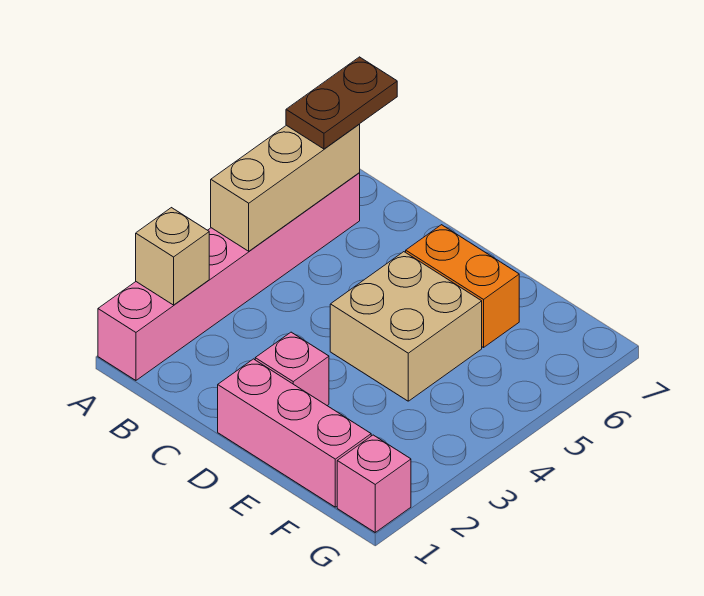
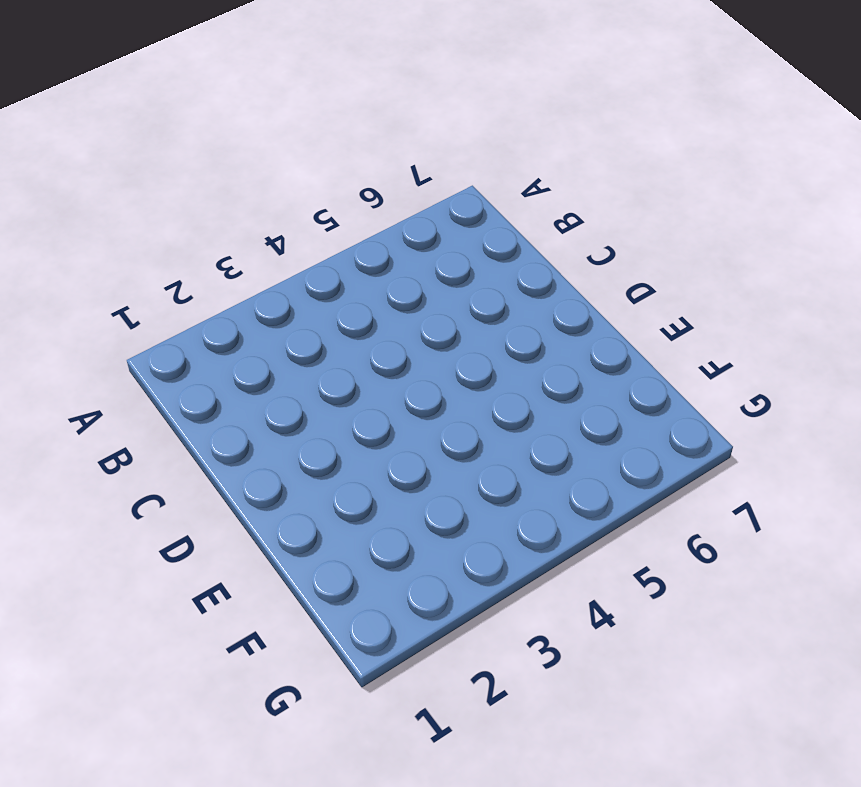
none -> pink brick A1:A6 level 1
none -> pink brick D1:F1 level 1

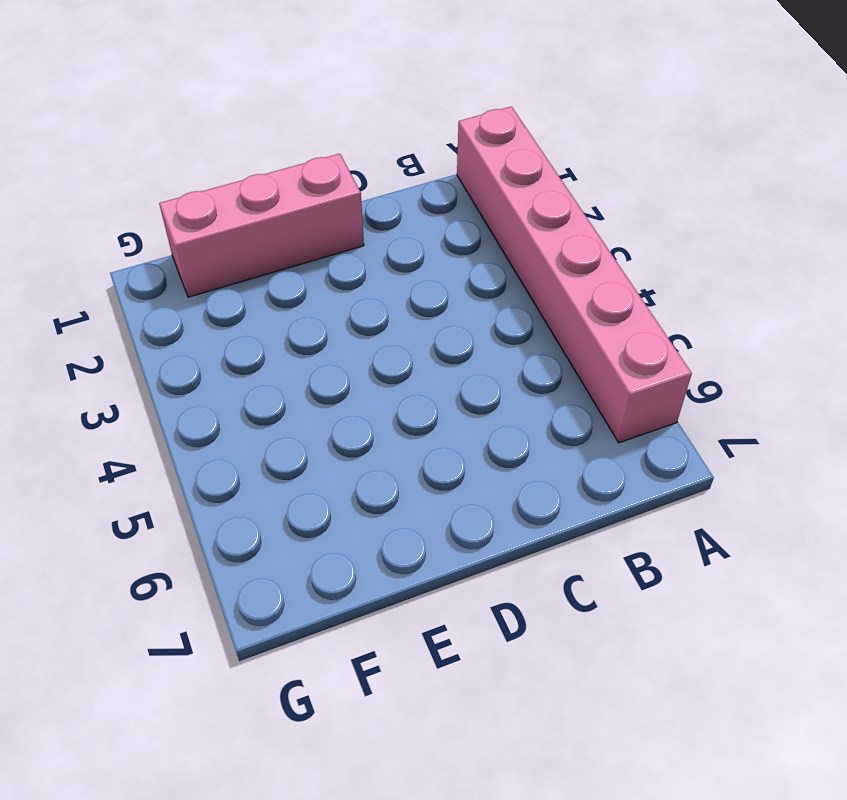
none -> pink brick D2 level 1
none -> tan brick D4:E5 level 1

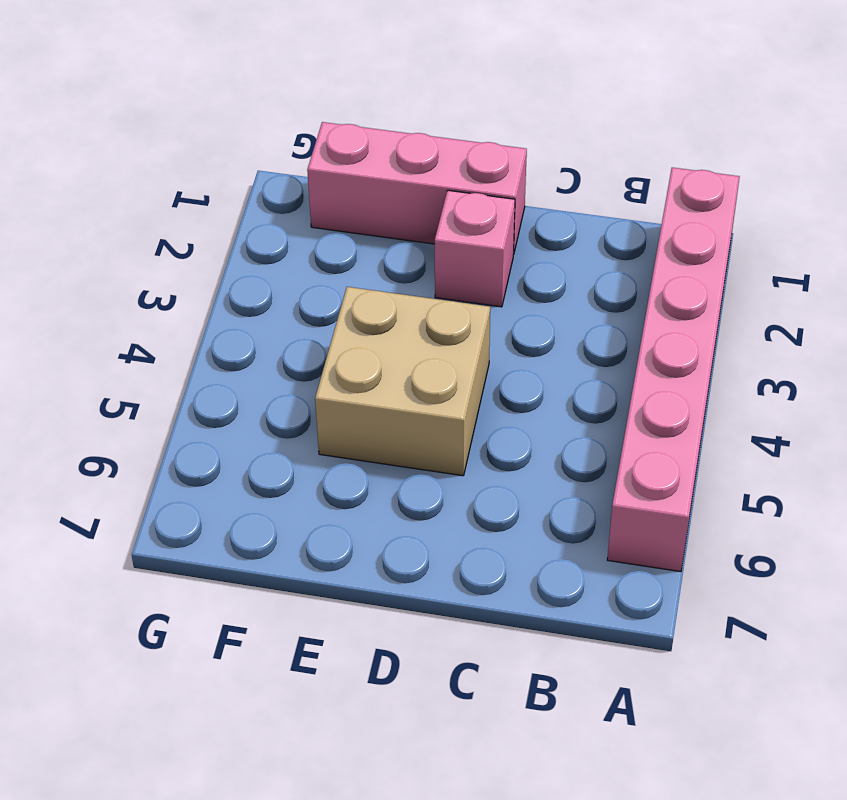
none -> orange brick D6:E6 level 1
none -> pink brick G1 level 1

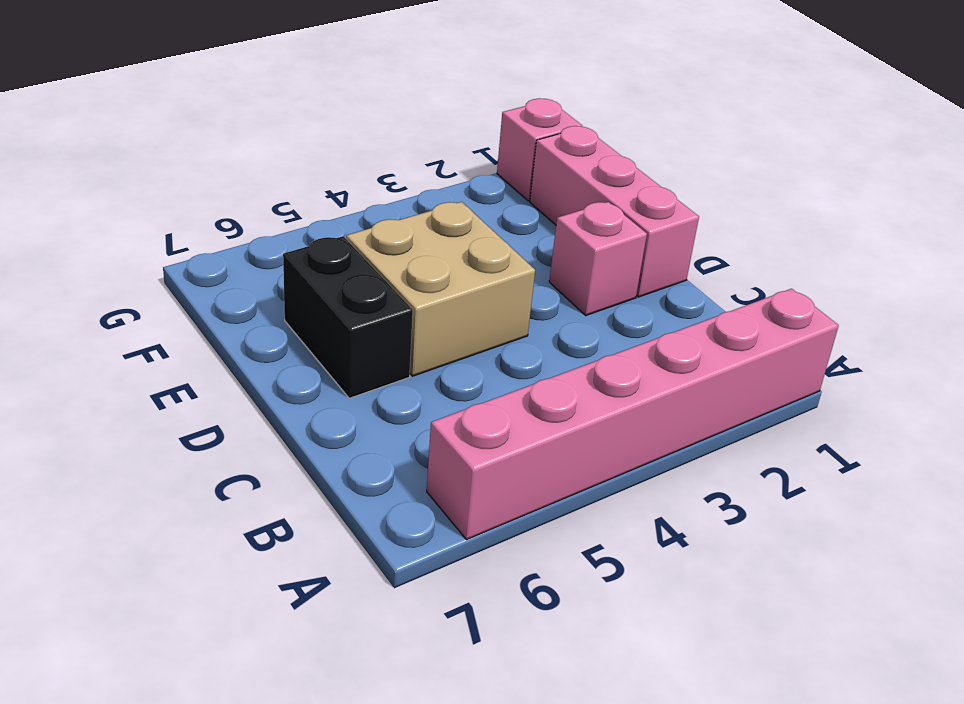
black brick D6:E6 level 1 -> orange brick D6:E6 level 1
none -> tan brick A2 level 2
none -> tan brick A4:A6 level 2

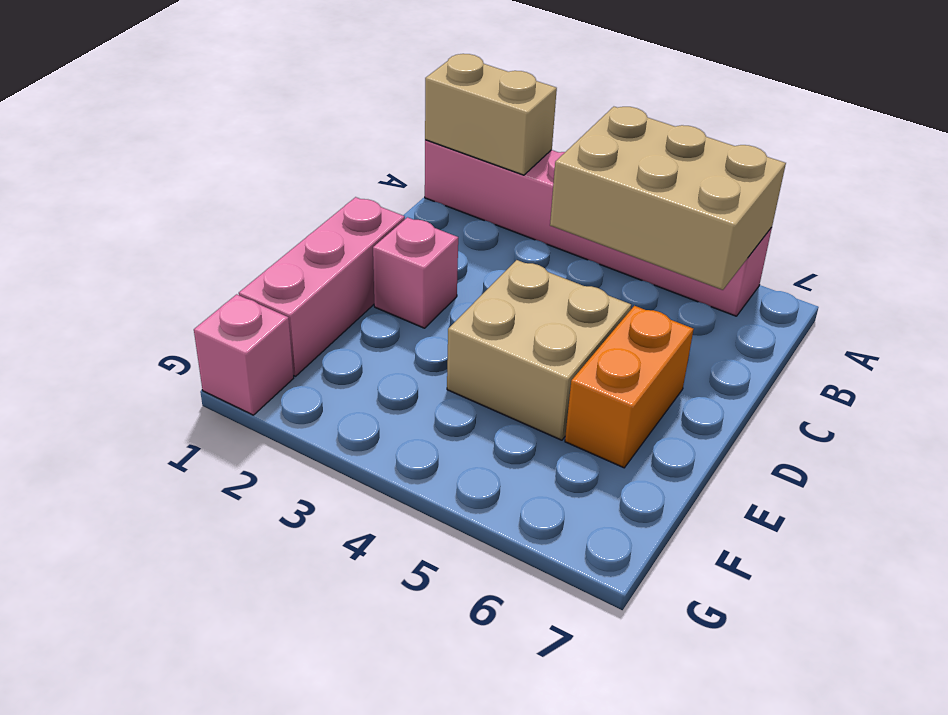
tan brick A1:A2 level 2 -> tan brick A2 level 2
tan brick A4:B6 level 2 -> tan brick A4:A6 level 2
none -> brown plate A6:A7 level 3

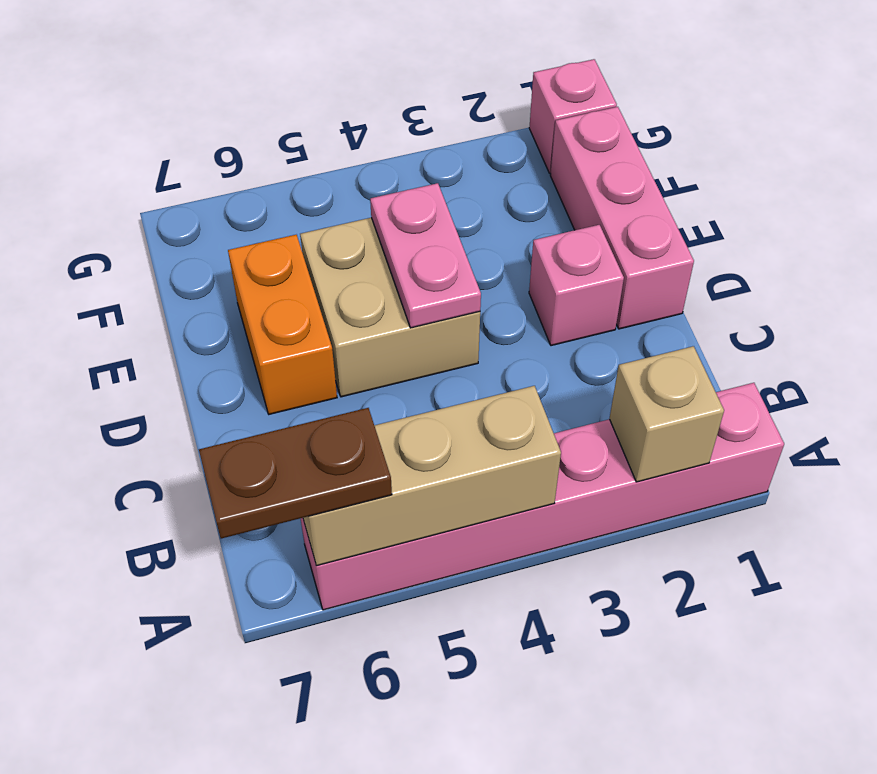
pink plate D4:E4 level 2 -> none

